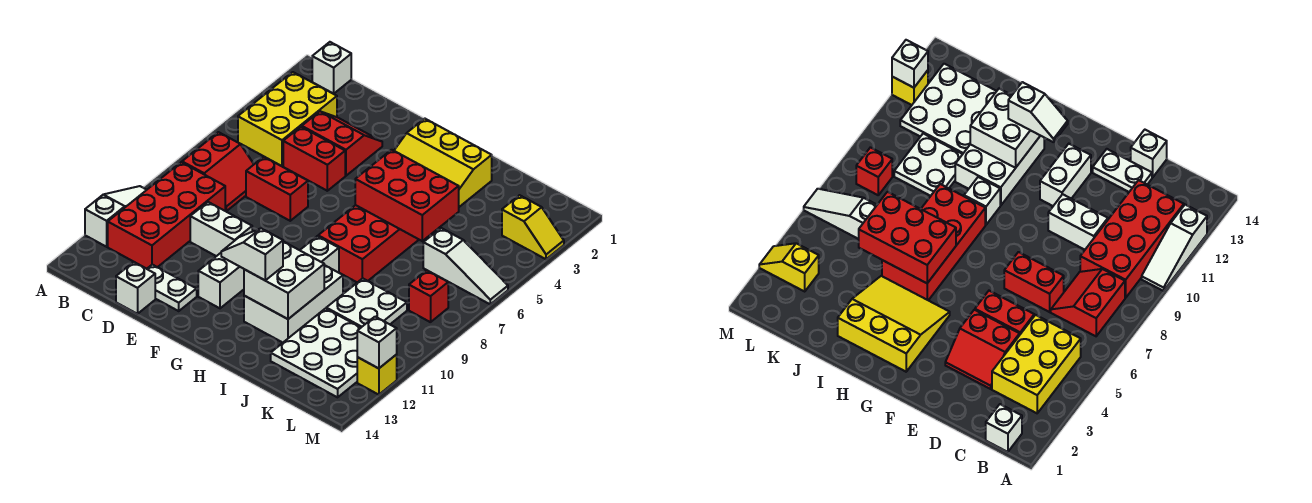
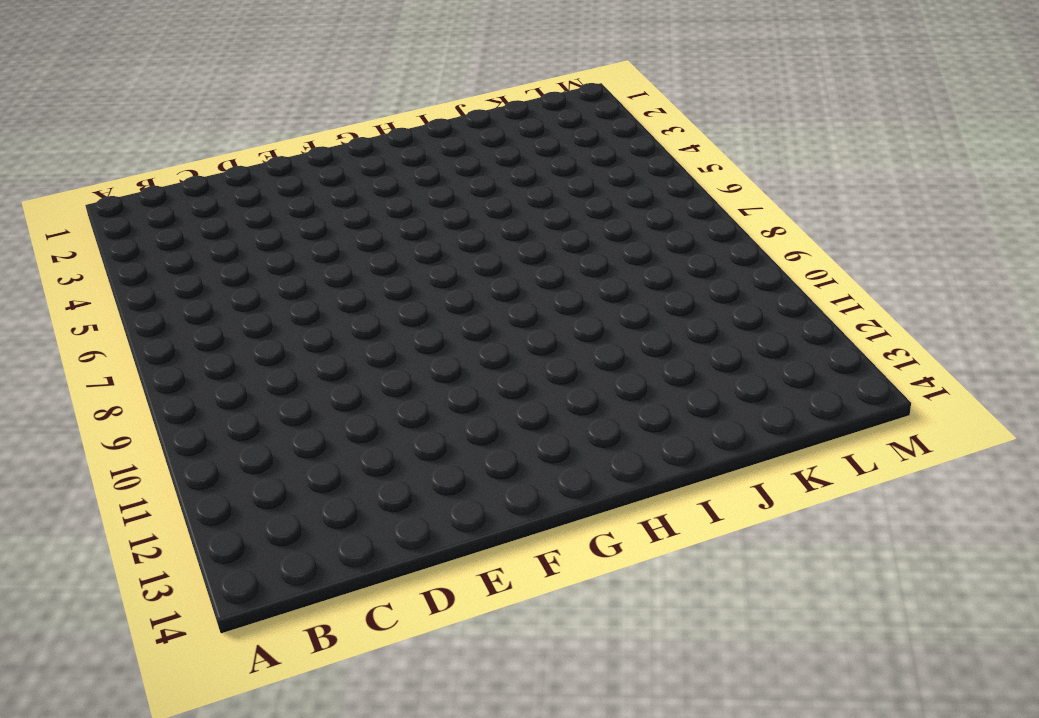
none -> white slope A10:A12 level 1 top 12
none -> white brick B1 level 1
none -> yellow brick B3:C5 level 1

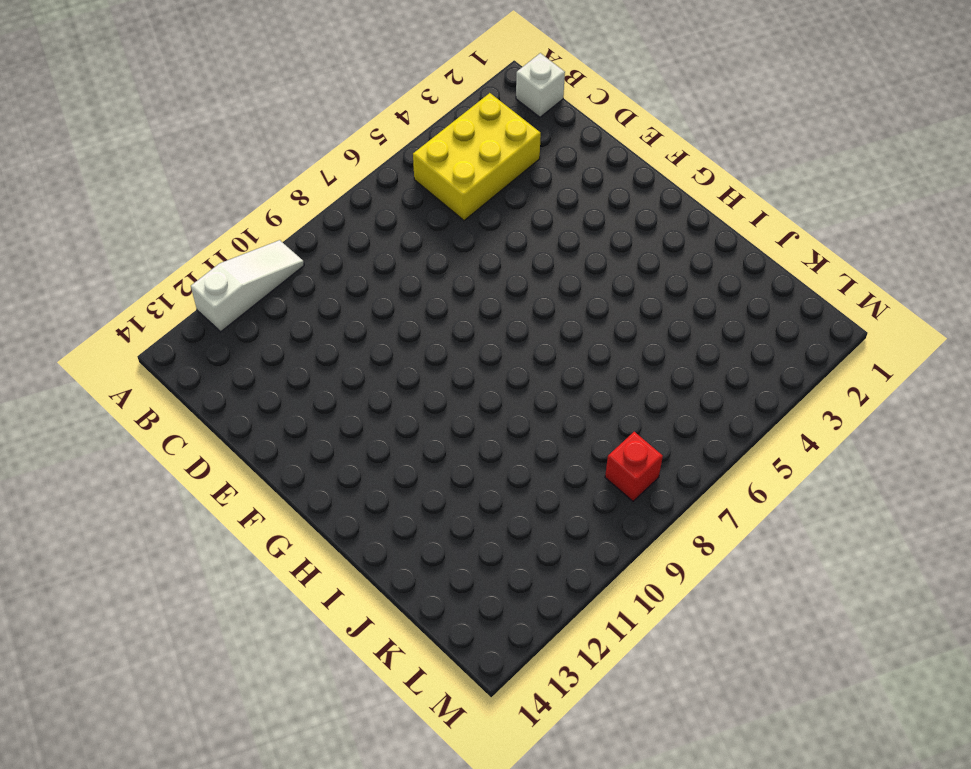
none -> red slope B7:C8 level 1 top B
none -> red brick B9:C12 level 1
none -> red slope D3:E4 level 1 top 4

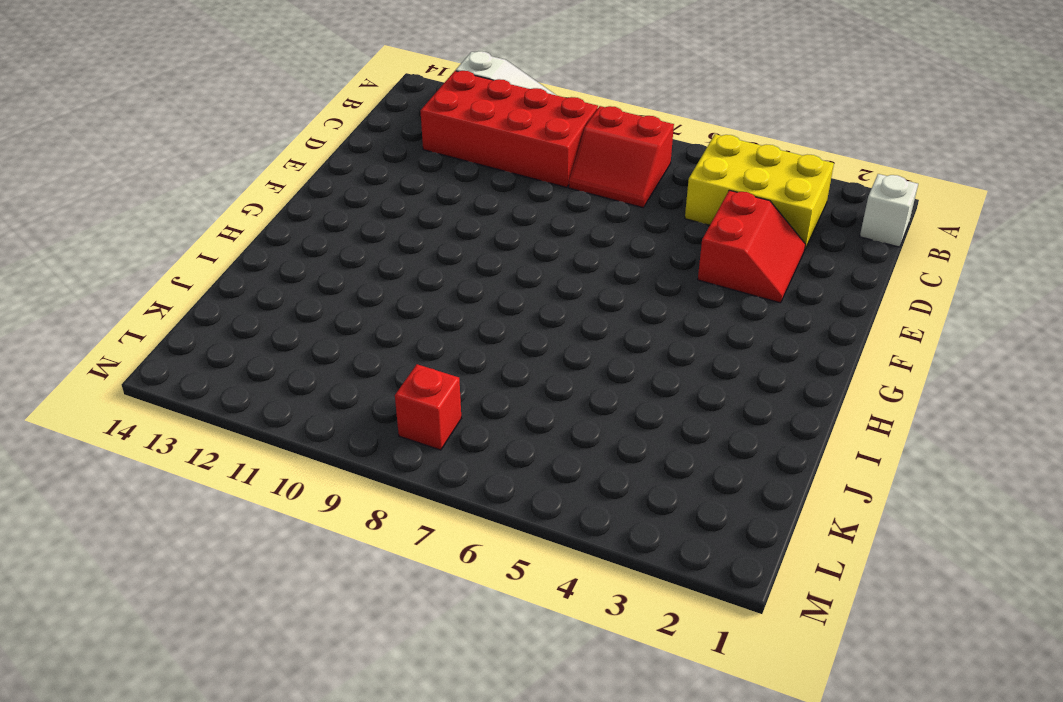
none -> red brick D5:E5 level 1
none -> red brick D7:E7 level 1
none -> white brick D10:E10 level 1

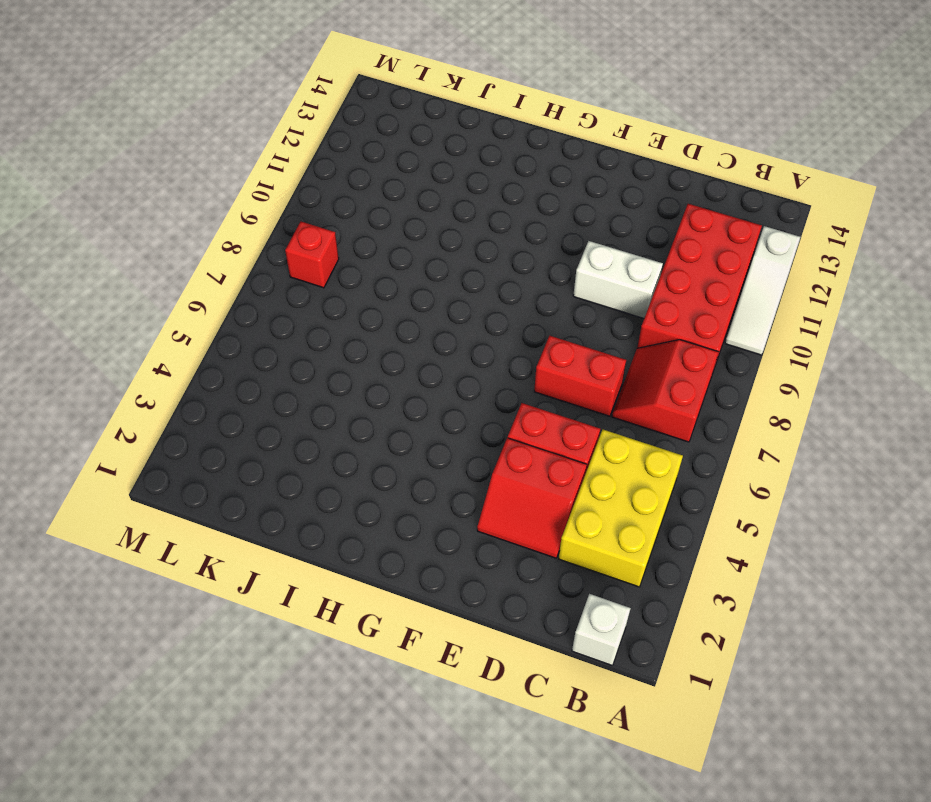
none -> white plate D13:E13 level 1
none -> white brick D14 level 1
none -> white brick F11:F12 level 1

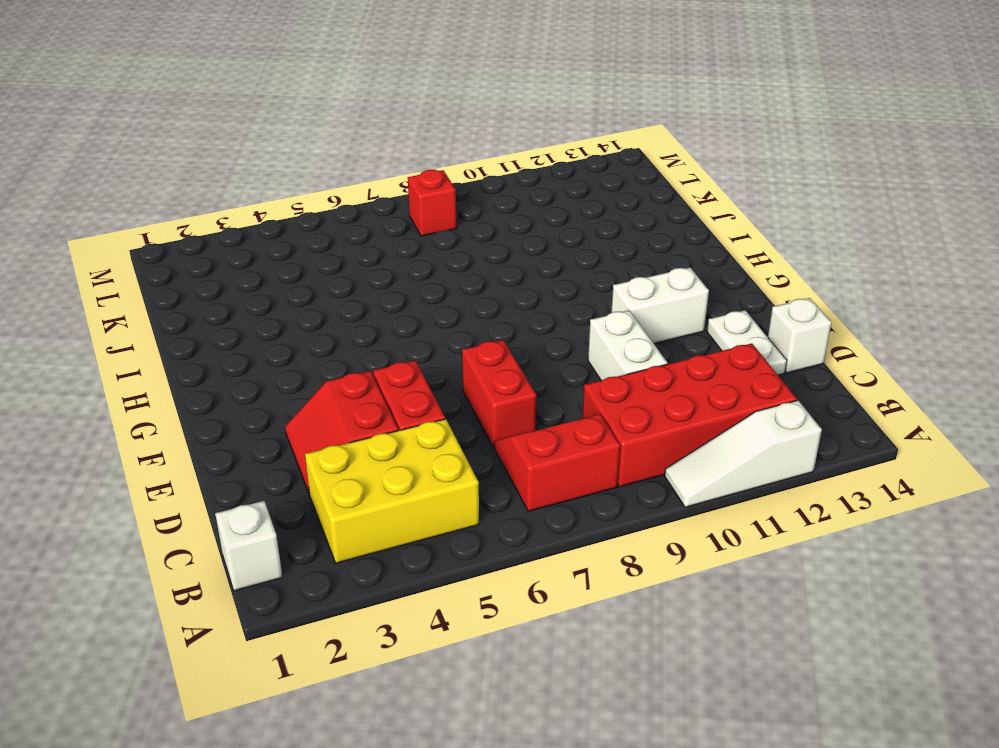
none -> yellow slope G2:I4 level 1 top 2
none -> red brick H5:I8 level 1
none -> white brick H9 level 1

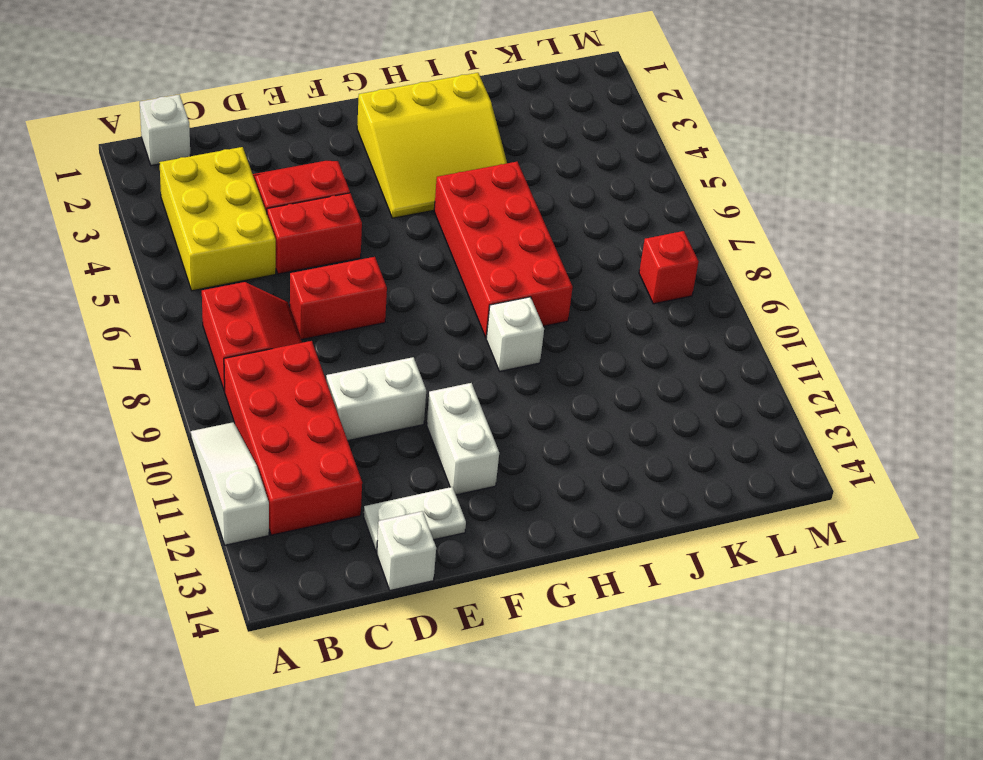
none -> white brick H10:I12 level 1
none -> white plate J9:K10 level 1
none -> white plate J11:L13 level 1

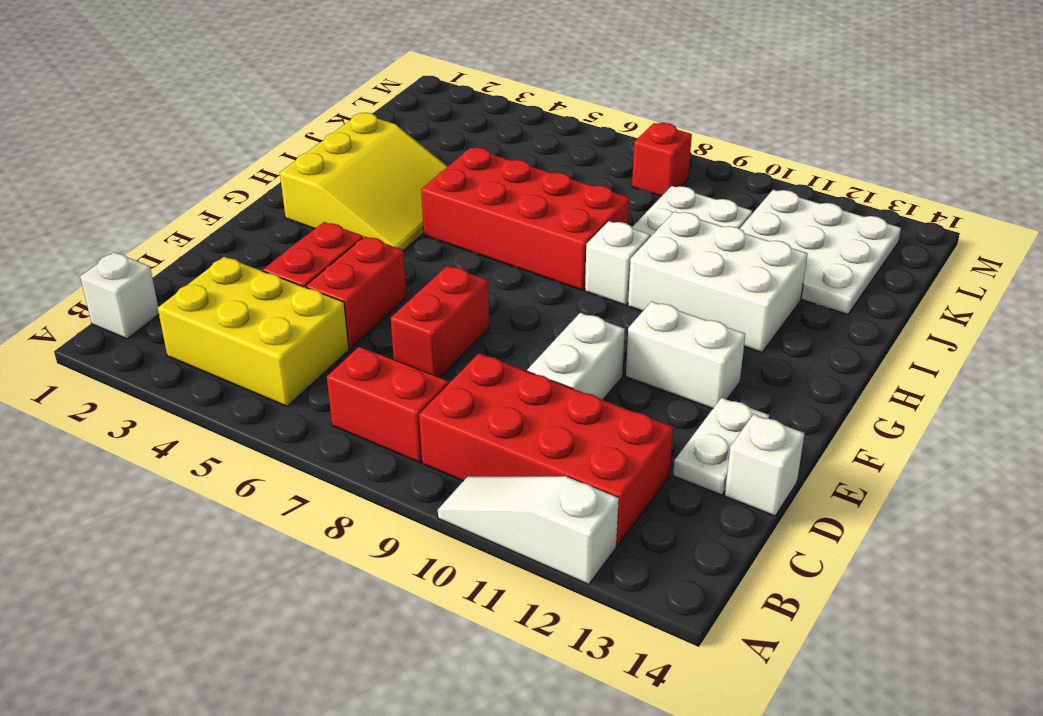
none -> white slope K6:M6 level 1 top K
none -> yellow slope L3:M3 level 1 top L
none -> yellow brick M12 level 1

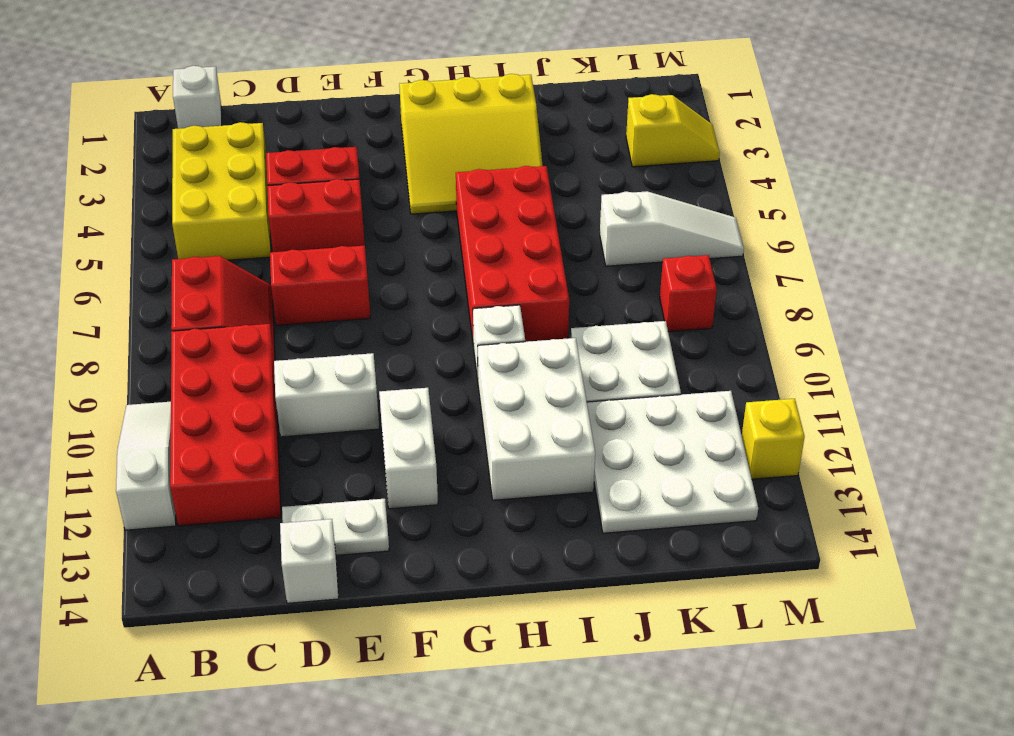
none -> red brick H5:J6 level 2
none -> white brick H11:I12 level 2
none -> white brick M12 level 2

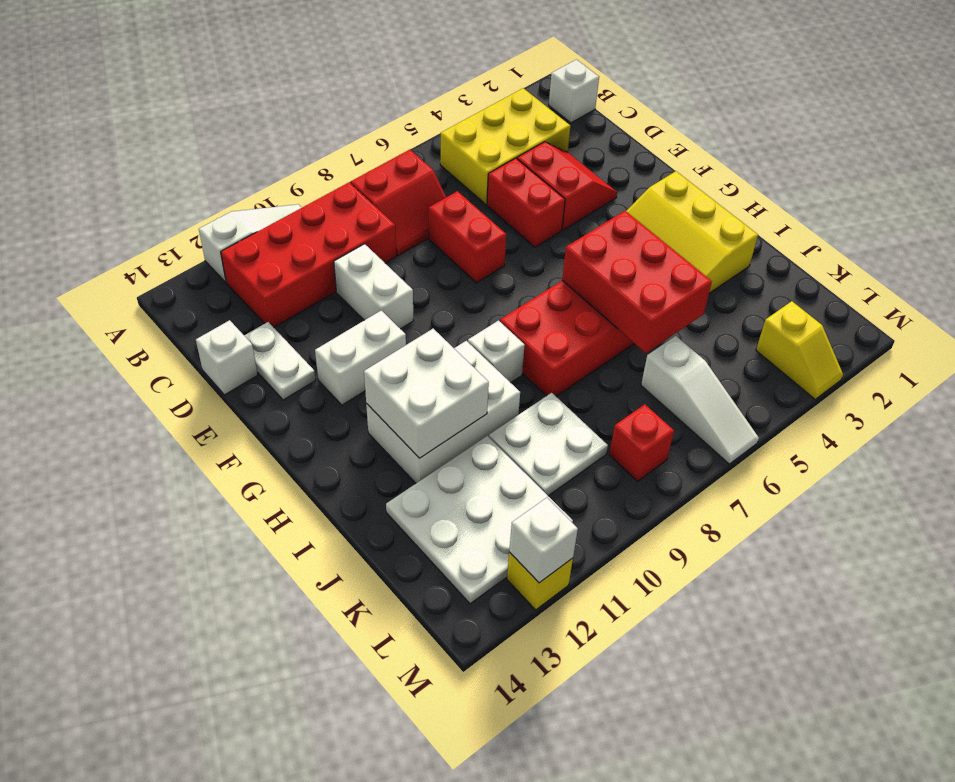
none -> white slope G12:H12 level 3 top H

